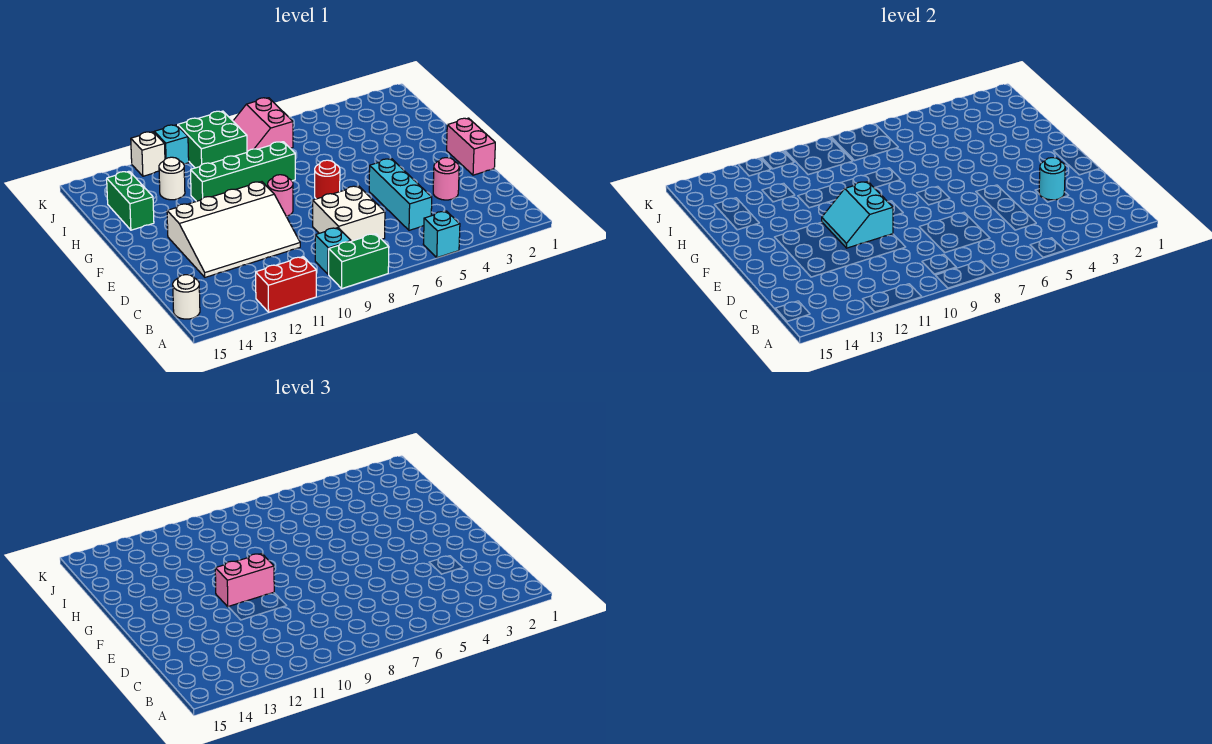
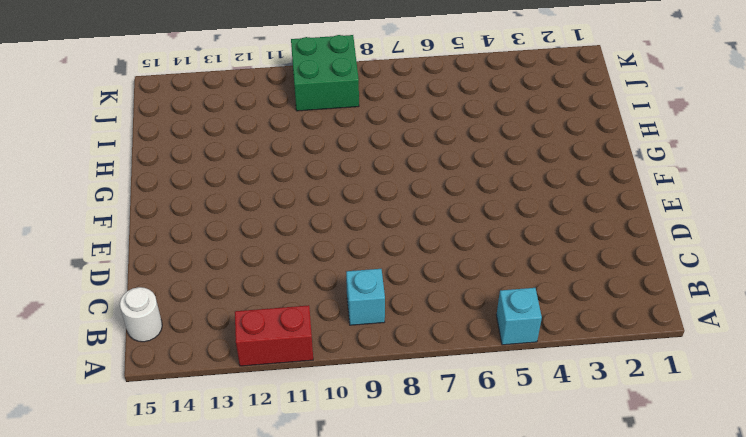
none -> green brick A8:A9 level 1
none -> cyan brick C5:E5 level 1
none -> white brick C7:D8 level 1

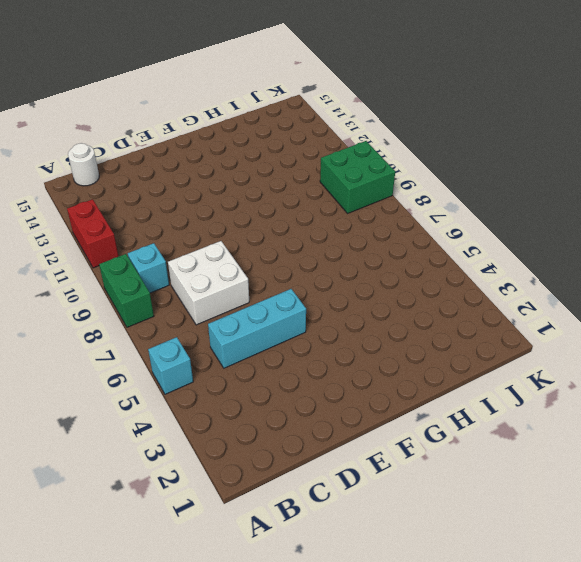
none -> pink round brick D3 level 1
none -> white slope D10:F13 level 1 top F
none -> pink brick E1:F1 level 1

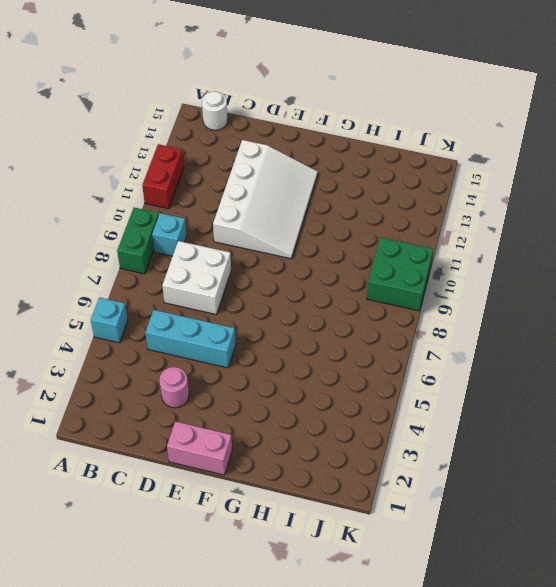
white slope D10:F13 level 1 top D -> white slope D10:F13 level 1 top F
none -> red round brick F7 level 1
none -> pink round brick F9 level 1
none -> green brick H8:H11 level 1

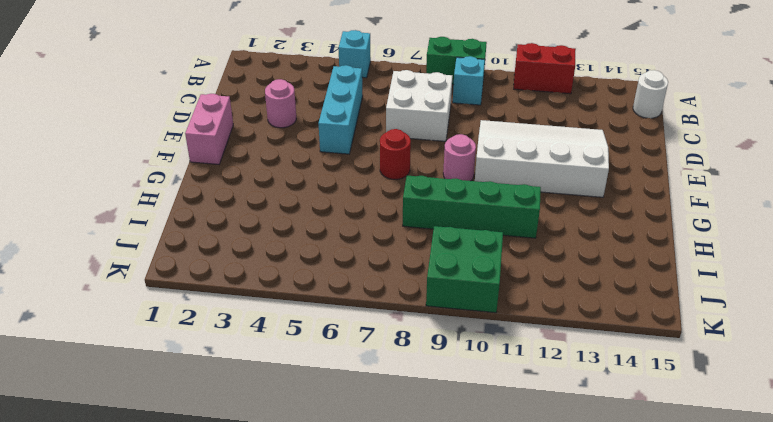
none -> green brick H14:I14 level 1
none -> white round brick I12 level 1
none -> pink slope J7:K8 level 1 top 7

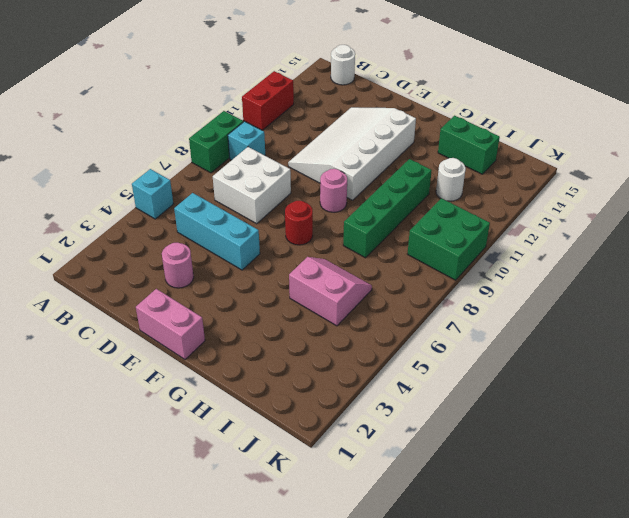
pink slope H5:I6 level 1 top 5 -> pink slope J7:K8 level 1 top 7
none -> cyan brick K11 level 1
none -> white brick K12 level 1
none -> cyan round brick D3 level 2

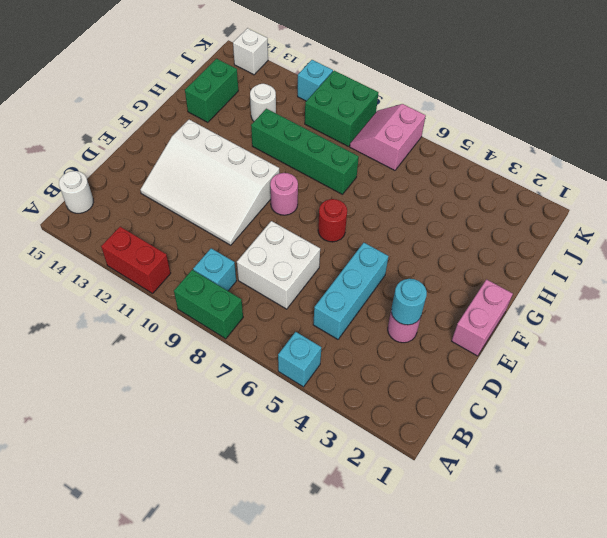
white brick K14 level 1 -> white brick K12 level 1
none -> cyan slope E10:F11 level 2 top 10
none -> pink brick F10:F11 level 3

